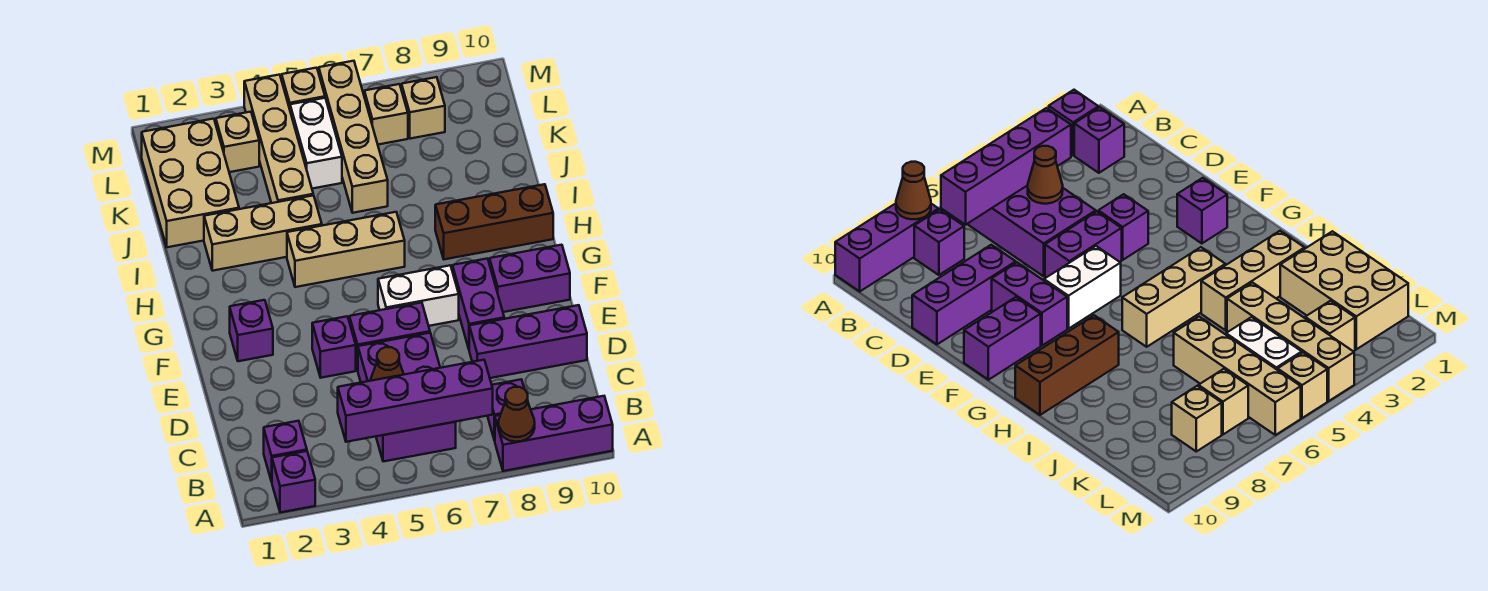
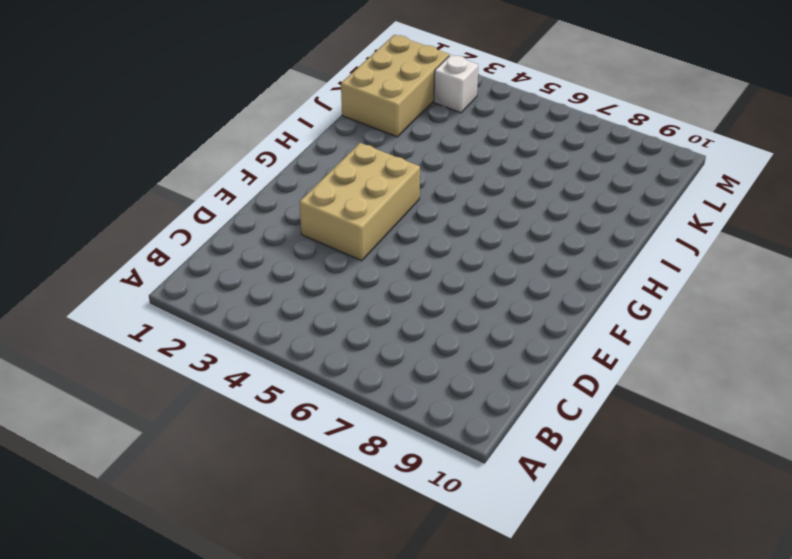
tan brick E3:G4 level 1 -> purple brick E4 level 1
white brick L3 level 1 -> tan brick L3 level 1
none -> purple brick A2 level 1
none -> purple brick A8:A10 level 1
none -> purple brick B2 level 1

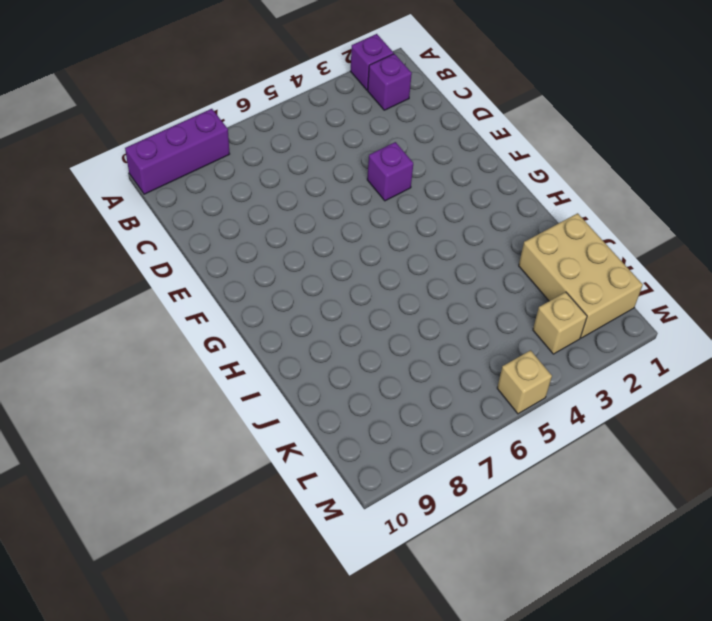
none -> purple brick B5:D6 level 1
none -> purple brick B8 level 1
none -> purple brick D8:D10 level 1

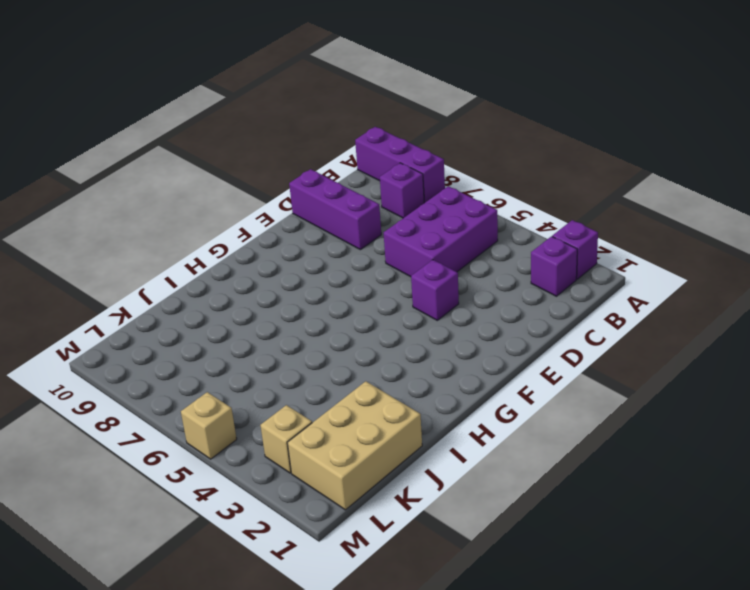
none -> purple brick E5:E6 level 1
none -> purple brick E8:F8 level 1
none -> purple brick F2 level 1

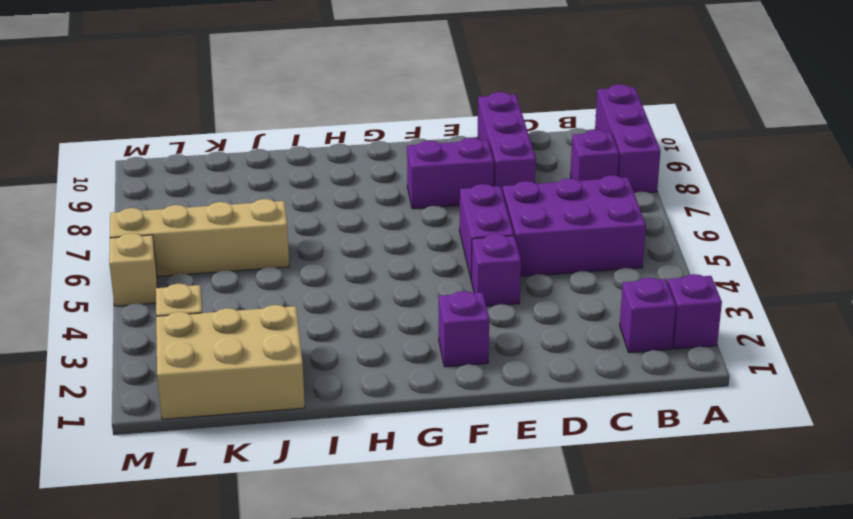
none -> white brick F6:F7 level 1
none -> purple brick F9:F10 level 1
none -> tan brick H4:H6 level 1

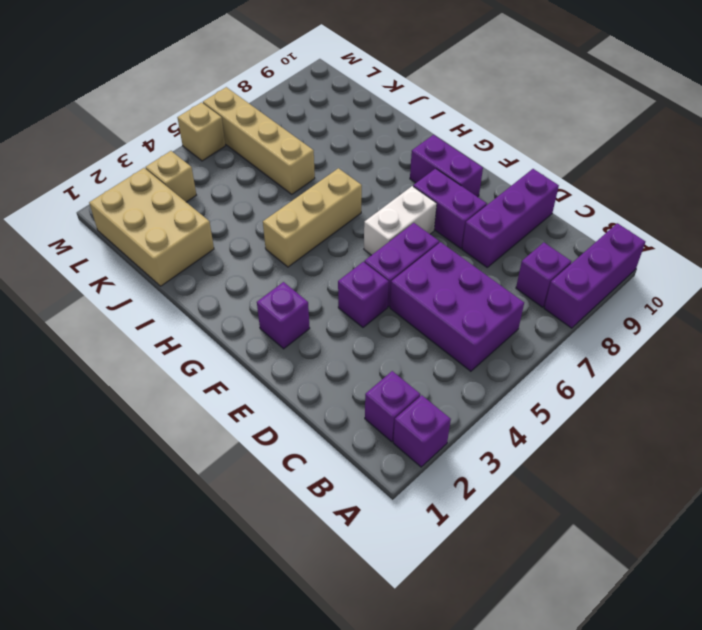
purple brick F9:G9 level 1 -> purple brick F9:F10 level 1
none -> brown brick H8:H10 level 1
none -> tan brick I2:I4 level 1
none -> tan brick J4:M4 level 1

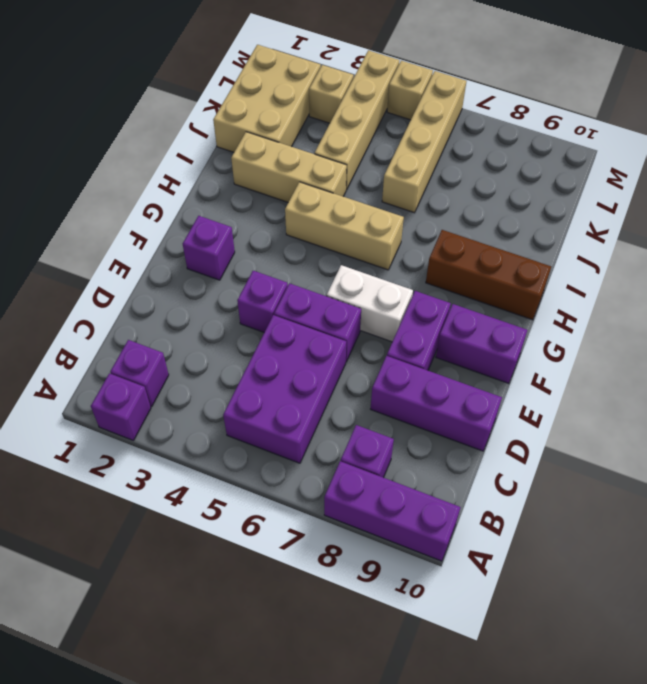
none -> white brick K5:L5 level 1
none -> tan brick L7 level 1
none -> tan brick L8 level 1

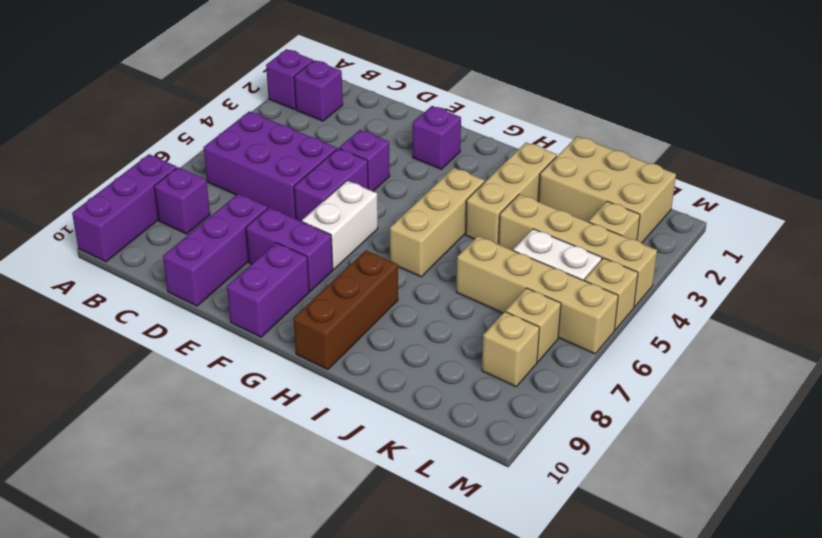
none -> brown cone A8 level 2
none -> purple brick B4:B7 level 2
none -> brown cone C5 level 2

